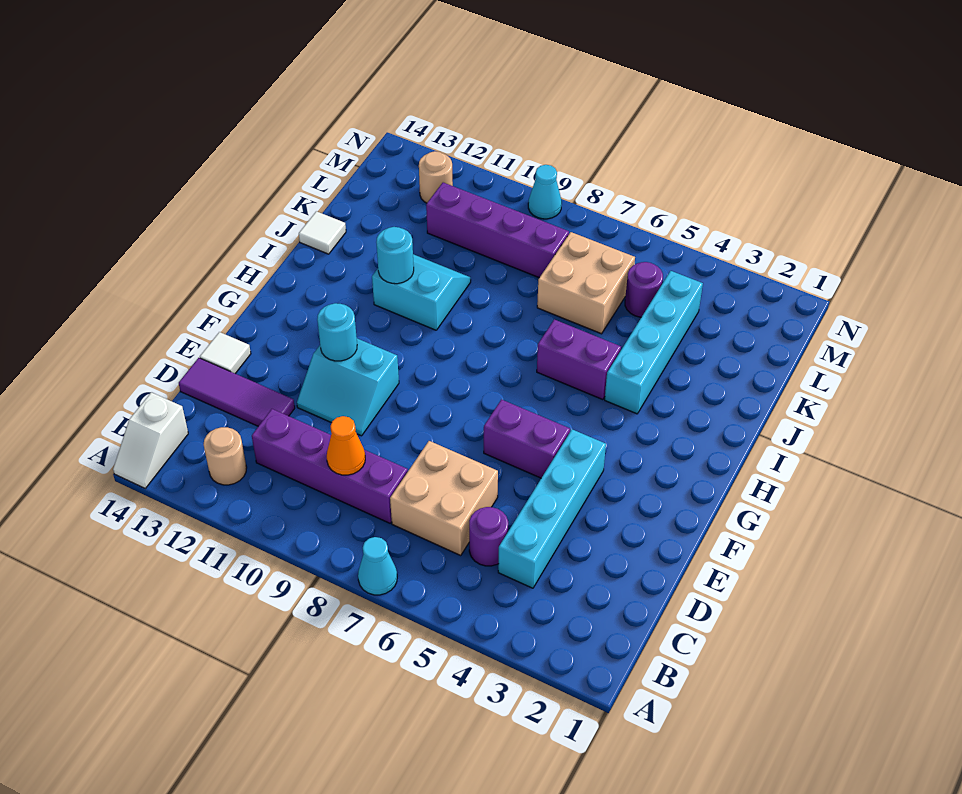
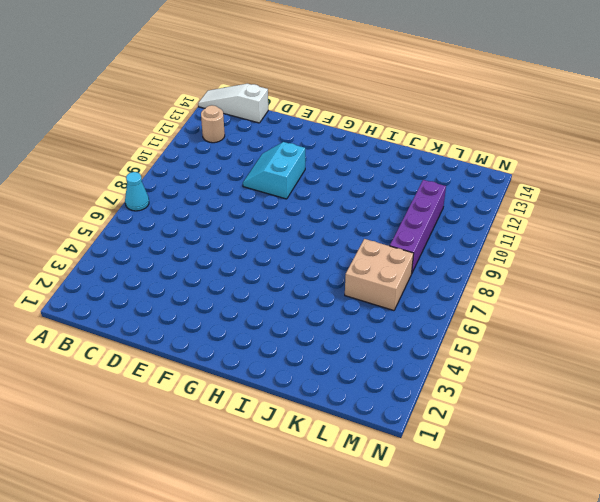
white slope A14:C14 level 1 top C -> white slope A14:B14 level 1 top B
none -> cyan brick C4:F4 level 1
none -> purple round brick C5 level 1
none -> tan brick C6:D7 level 1

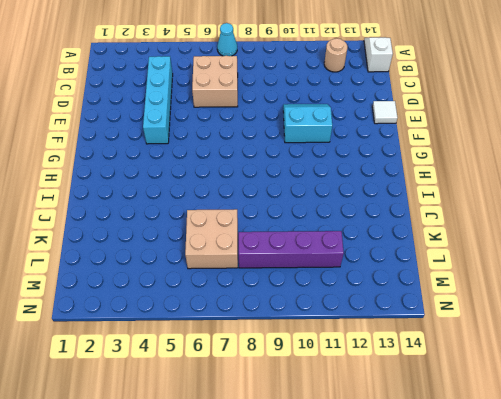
none -> purple round brick C5 level 1
none -> purple brick C8:C11 level 1
none -> purple tile D12:D14 level 1

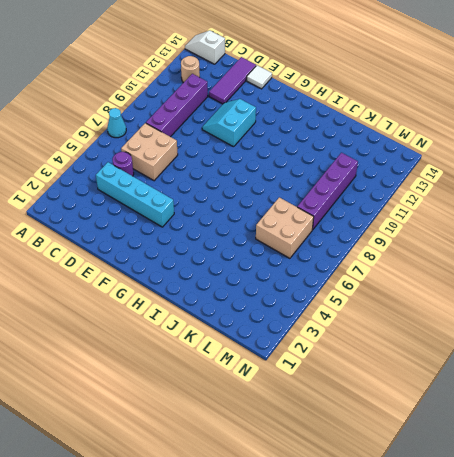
none -> purple brick F5:F6 level 1
none -> cyan brick I4:L4 level 1
none -> purple brick I5:I6 level 1

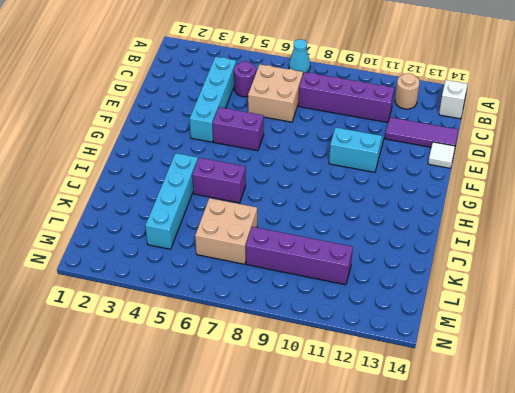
none -> cyan slope I10:J11 level 1 top I
none -> white tile J14 level 1
none -> purple round brick L5 level 1

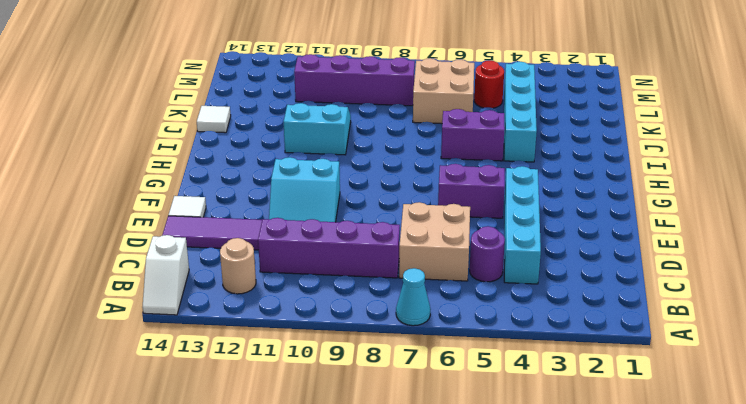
red round brick L5 level 1 -> purple round brick L5 level 1
none -> tan round brick M12 level 1
none -> cyan cone N9 level 1
none -> orange cone C9 level 2

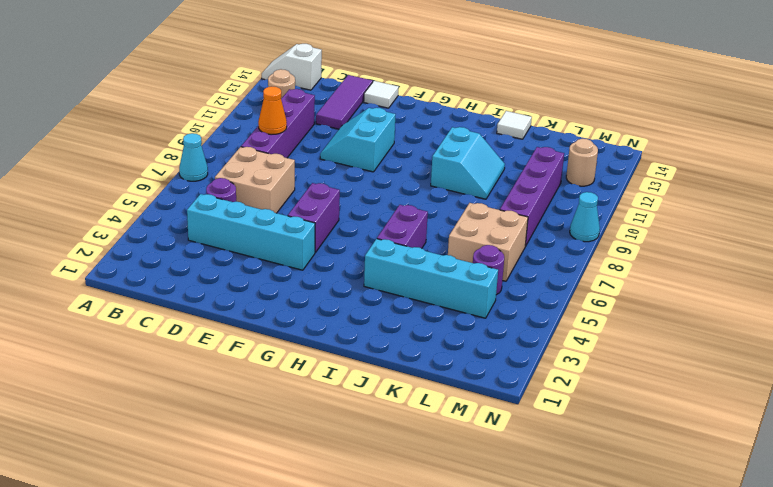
none -> cyan round brick F11 level 2
none -> cyan round brick I11 level 2

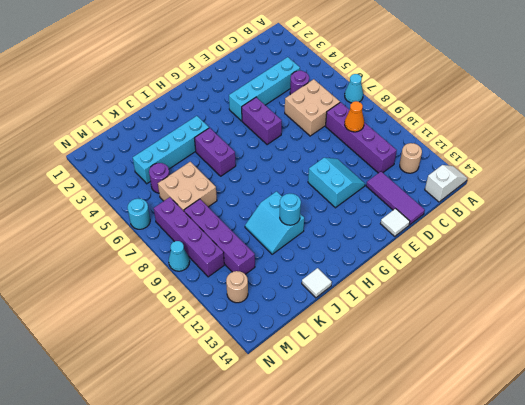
purple brick M7:M10 level 1 -> none
cyan round brick N6 level 1 -> cyan round brick F11 level 2

